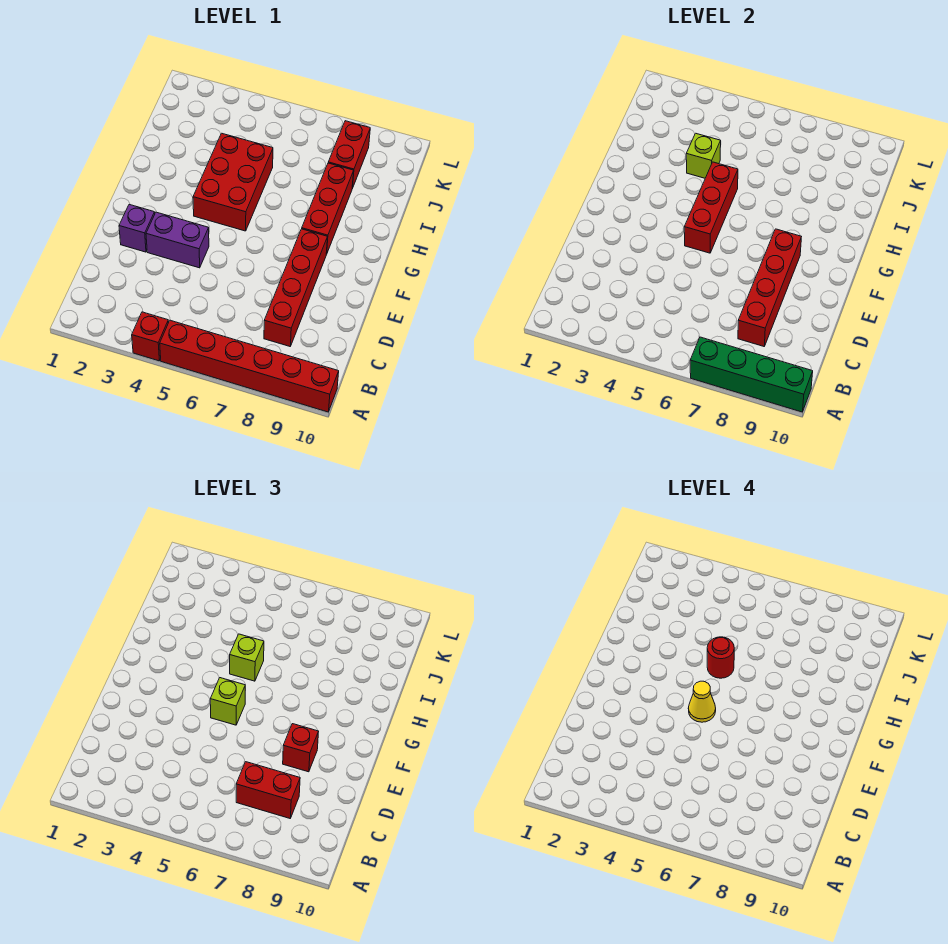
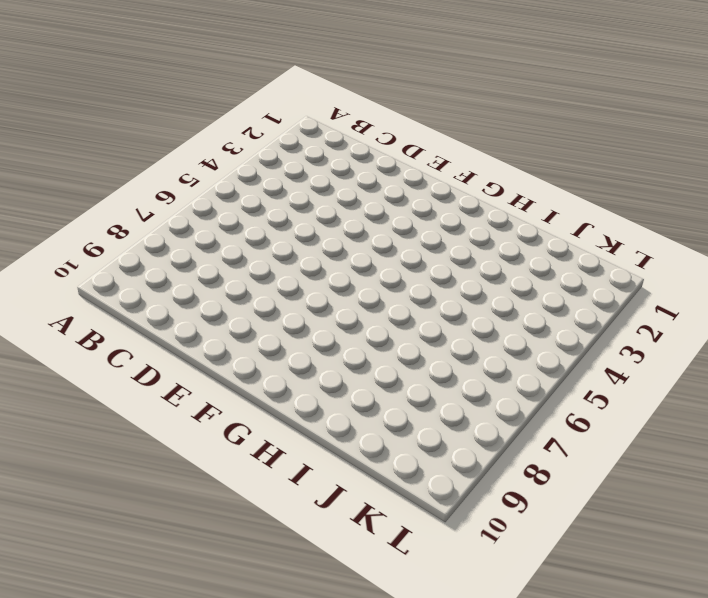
none -> red brick A4 level 1
none -> red brick A5:A10 level 1
none -> red brick C8:F8 level 1

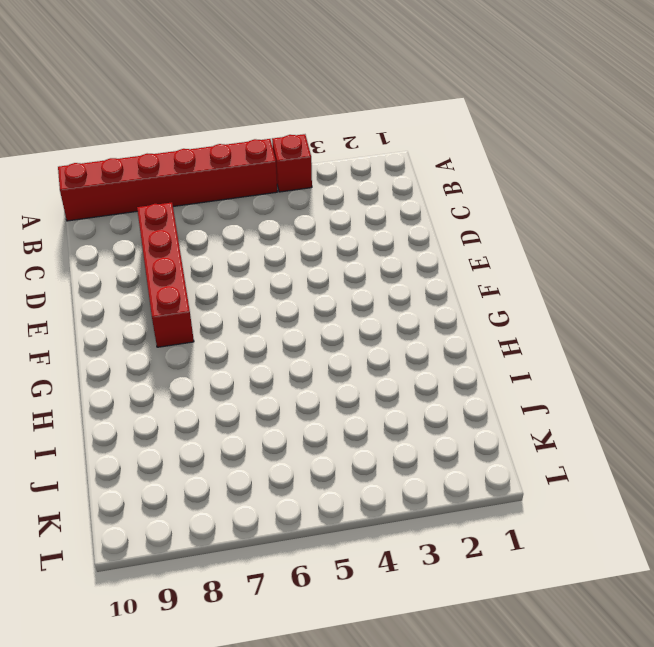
none -> purple brick E2 level 1
none -> purple brick E3:E4 level 1
none -> red brick G4:I5 level 1

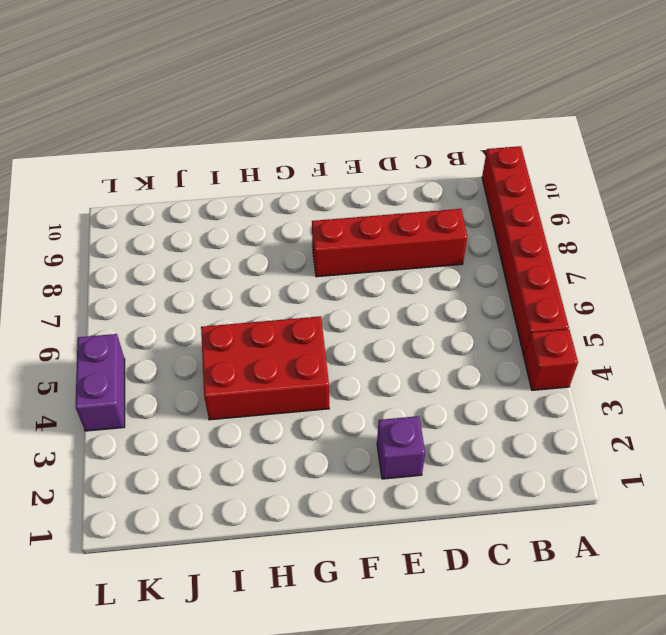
purple brick L4:L5 level 1 -> purple brick E3:E4 level 1
none -> red brick G8:I8 level 1
none -> red brick J8:K8 level 1
none -> green brick A7:A10 level 2

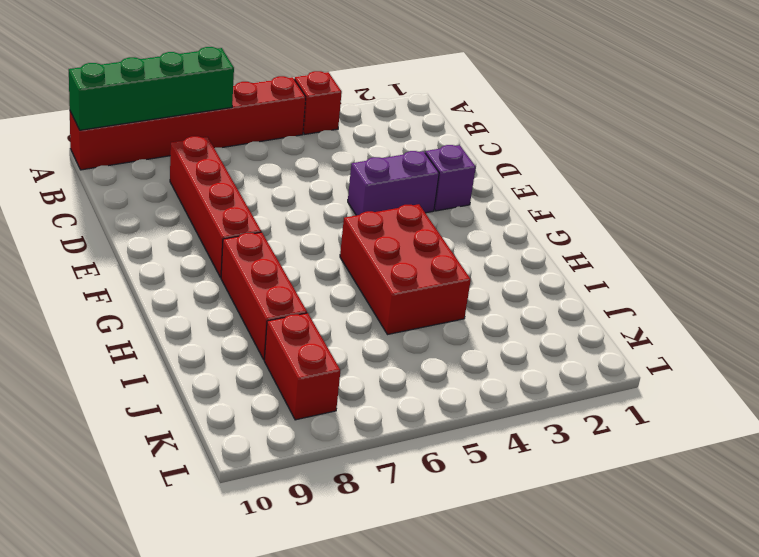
none -> red brick C8:F8 level 2
none -> red brick F5:H5 level 2
none -> lime brick I4 level 2

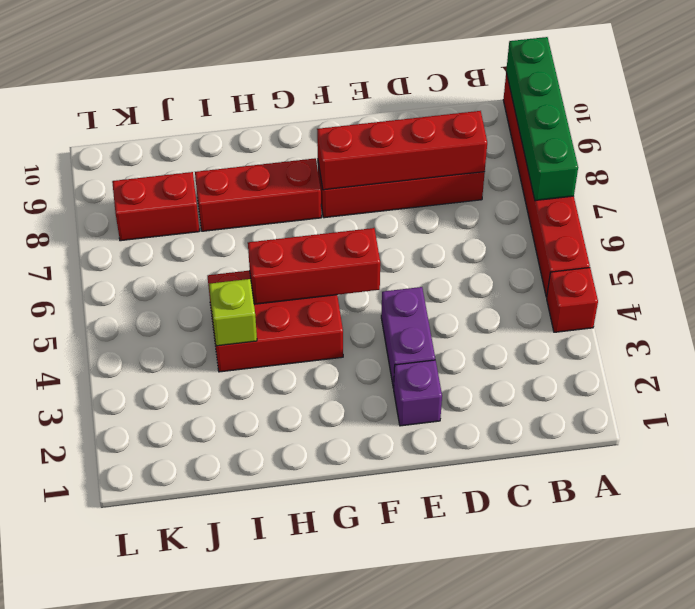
none -> red brick C7:C8 level 3
none -> red brick E8 level 3
none -> lime brick F5 level 3

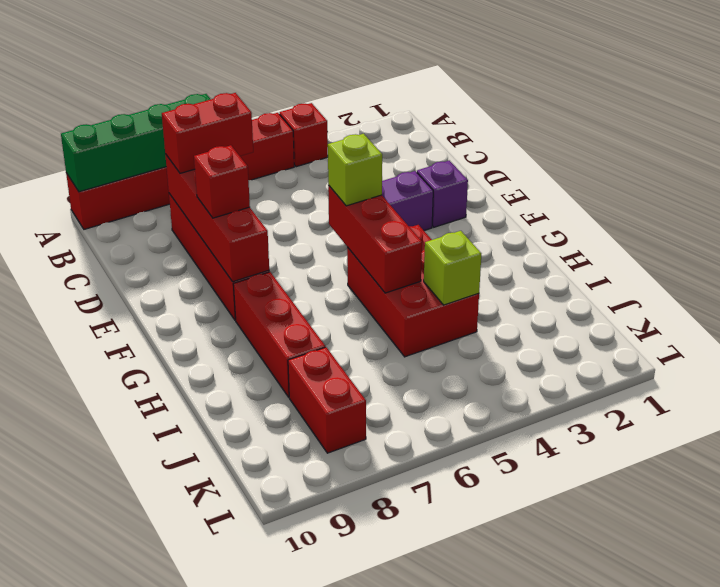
none -> lime brick H5 level 3
none -> yellow cone F5 level 4
none -> red round brick H5 level 4

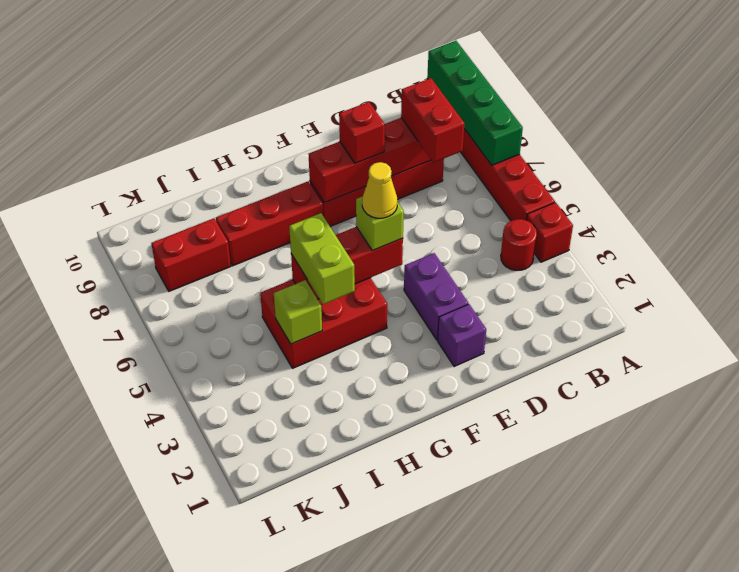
red round brick B4 level 1 -> red round brick H5 level 4
lime brick H4:H5 level 3 -> lime brick H5 level 3

